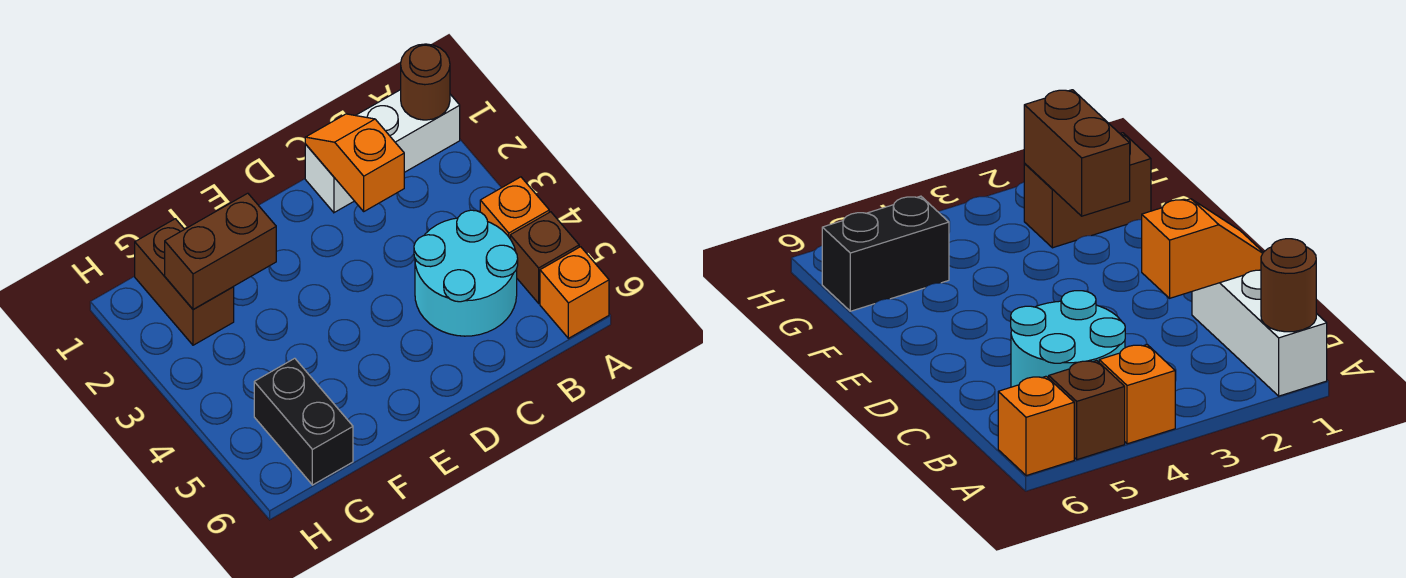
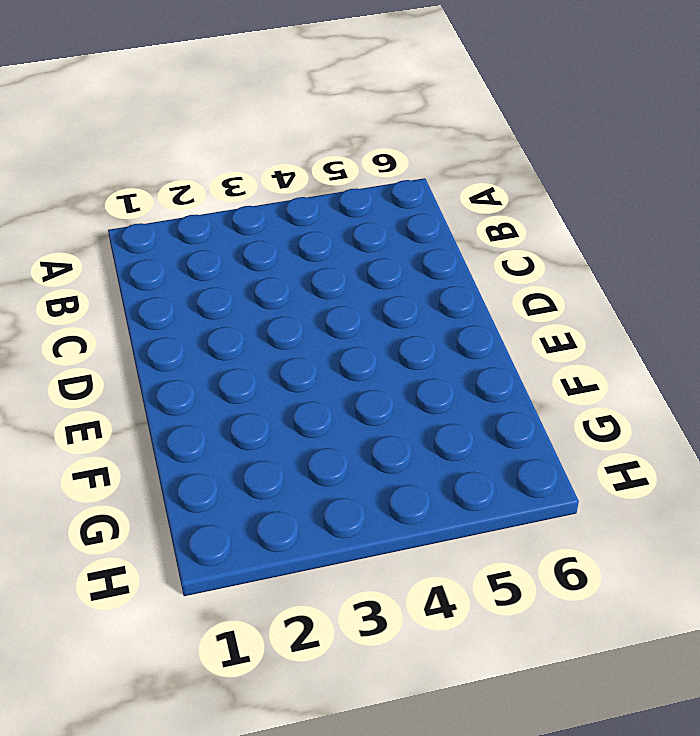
none -> white brick A1:C1 level 1
none -> orange brick A4 level 1

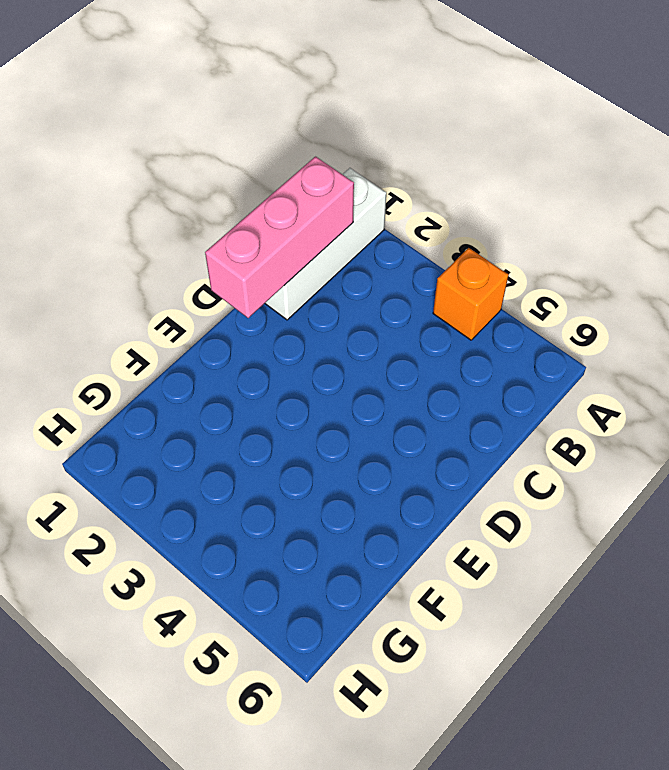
pink brick B1:D1 level 2 -> orange slope C1:C2 level 2 top 2
none -> brown brick A5 level 1
none -> orange brick A6 level 1

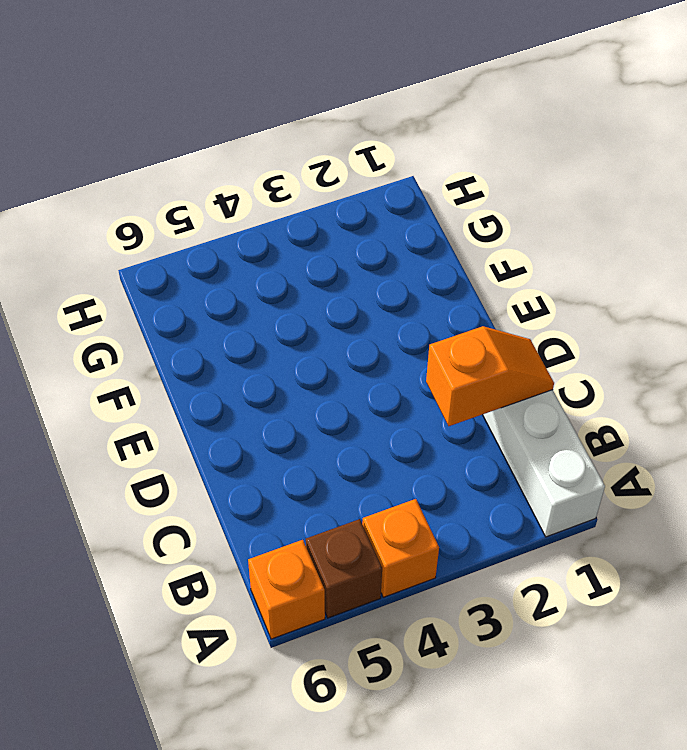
none -> cyan round brick B4:C5 level 1
none -> brown brick G1:G2 level 1

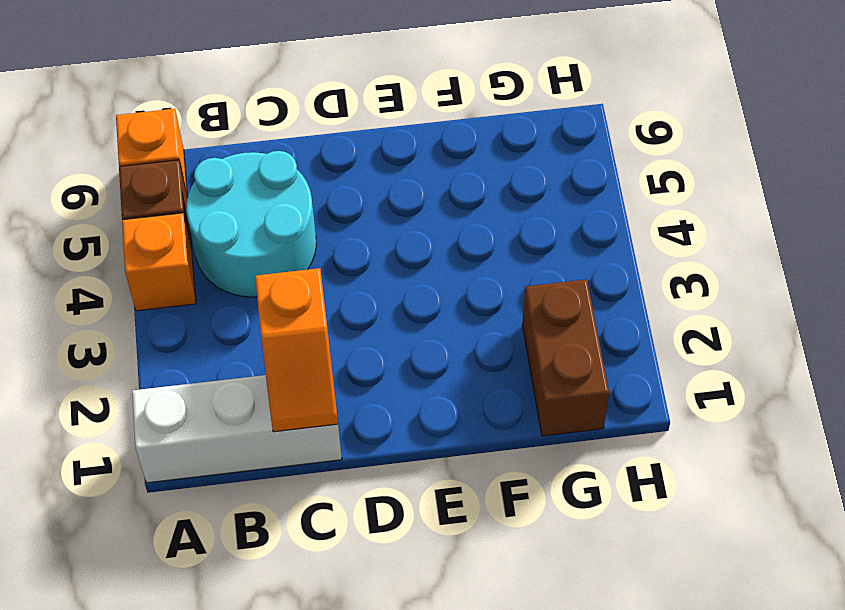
none -> black brick G5:G6 level 1
none -> brown round brick A1 level 2

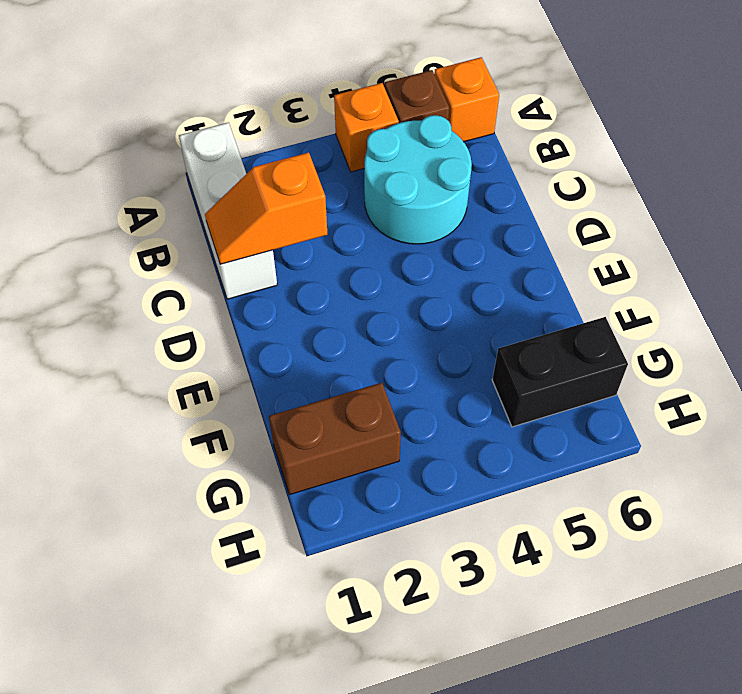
none -> brown round brick A1 level 2
none -> brown brick F2:G2 level 2

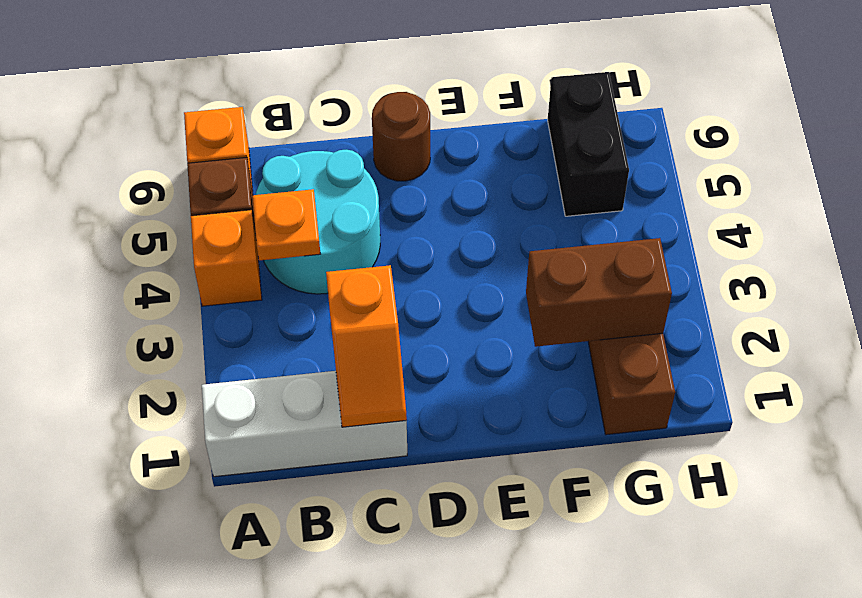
orange plate B4 level 2 -> none
brown round brick D6 level 1 -> brown round brick A1 level 2

